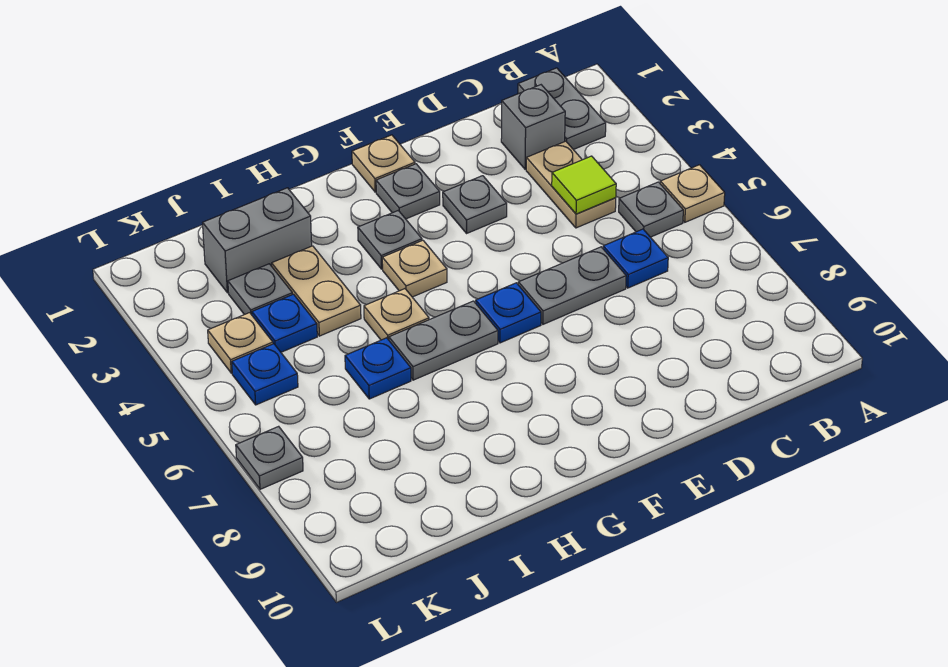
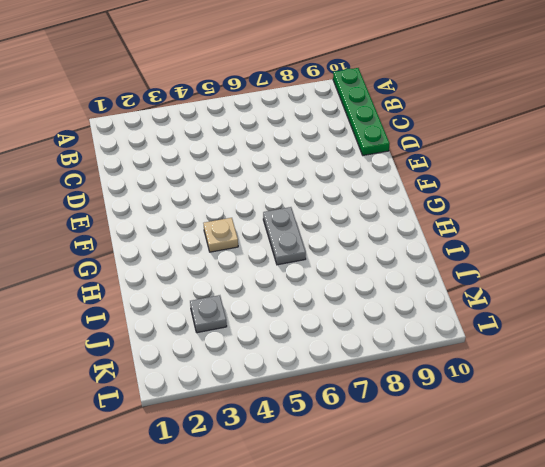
green plate A10:D10 level 1 -> none
none -> tan plate A5 level 1
none -> grey plate B1:B2 level 1
none -> grey plate B5 level 1

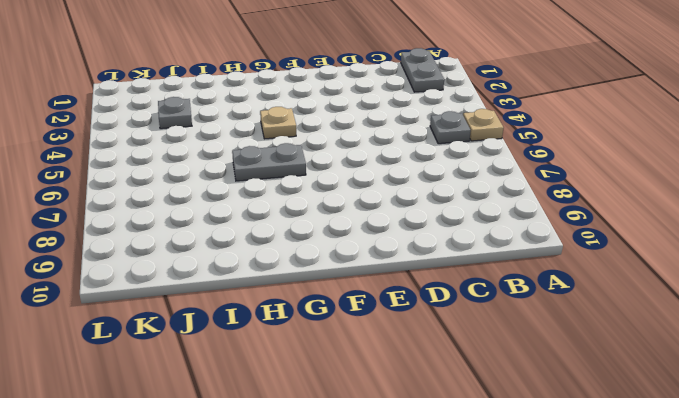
none -> grey brick C2 level 1
none -> tan plate C3:C4 level 1
none -> blue plate C6 level 1

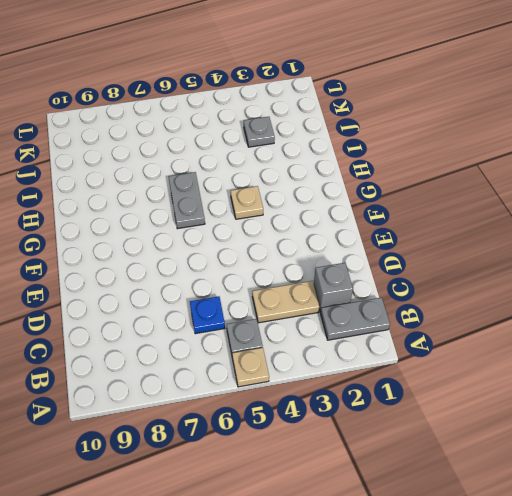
none -> grey plate D6:E6 level 1
none -> grey plate E3 level 1
none -> tan plate F1 level 1

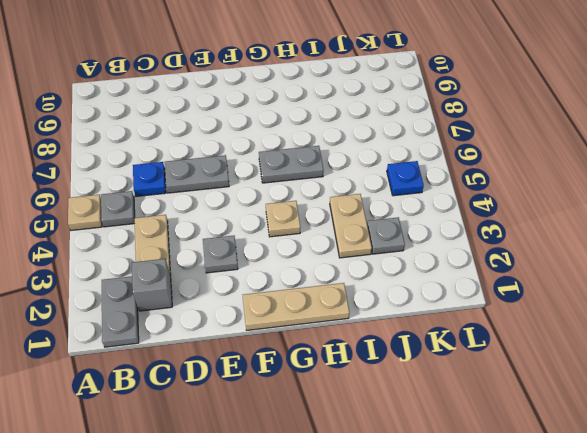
tan plate F1:H1 level 1 -> tan plate F1 level 1
none -> grey plate F2 level 1
none -> blue plate F6 level 1
none -> grey plate G3 level 1

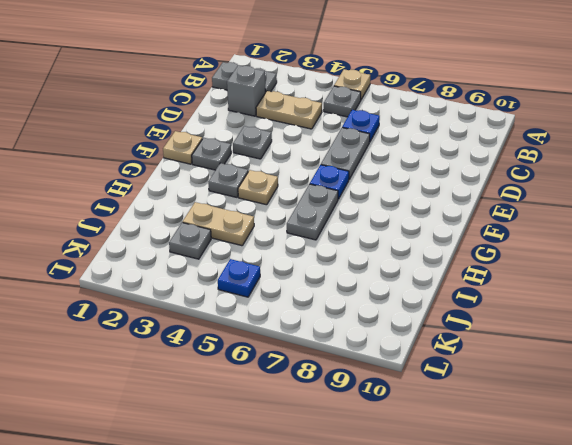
none -> tan plate H5 level 1
none -> grey brick I2:J2 level 1
none -> blue plate I6 level 1

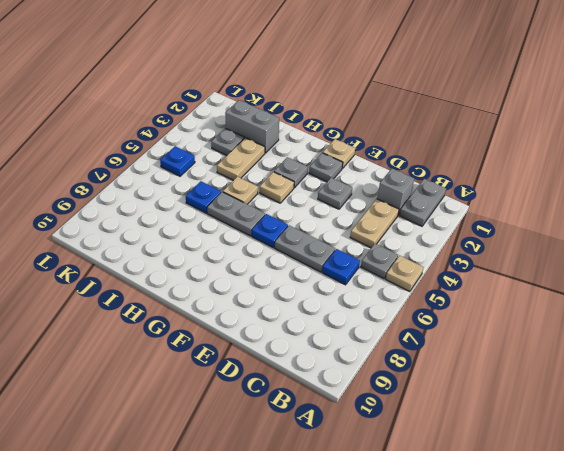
none -> blue plate J4 level 1
none -> tan plate K4 level 1
none -> grey plate L7 level 1

